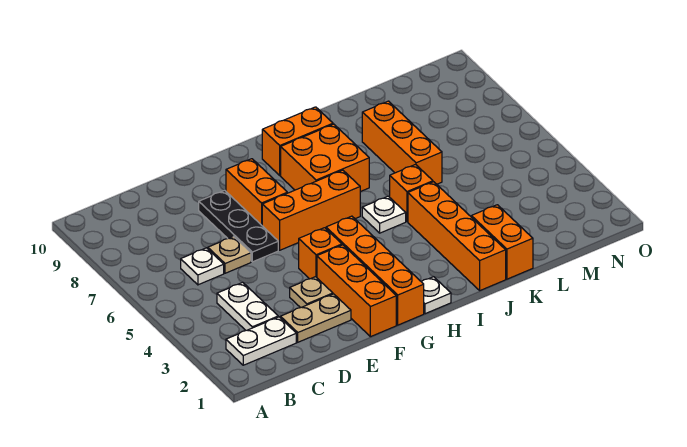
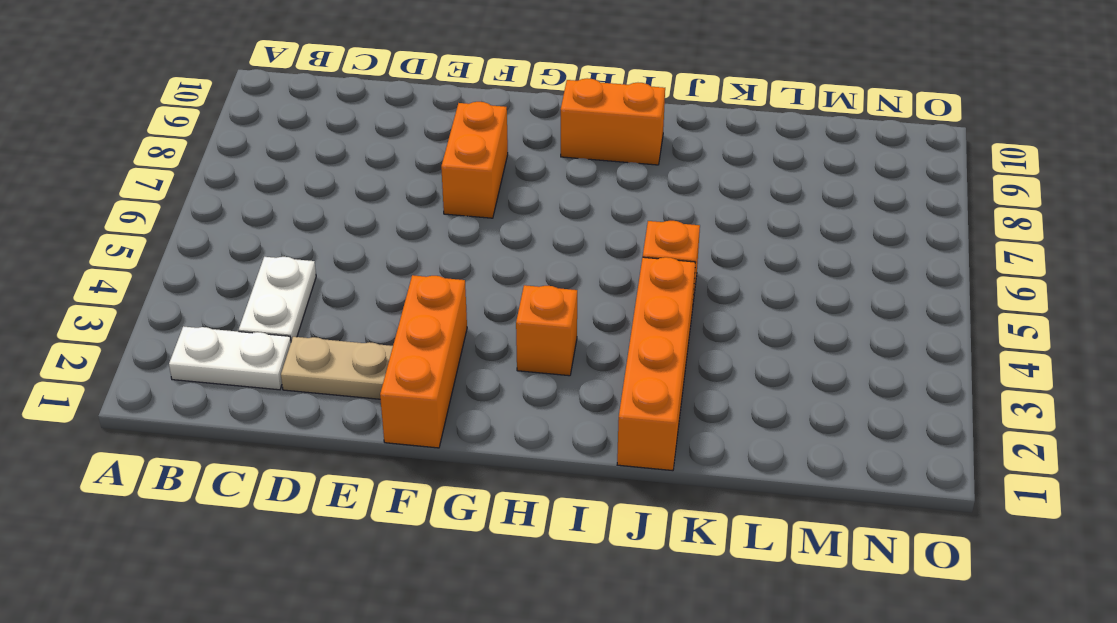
orange brick H3 level 1 -> orange brick F4 level 1
none -> white plate C6 level 1
none -> tan plate D6 level 1
none -> tan plate E3 level 1

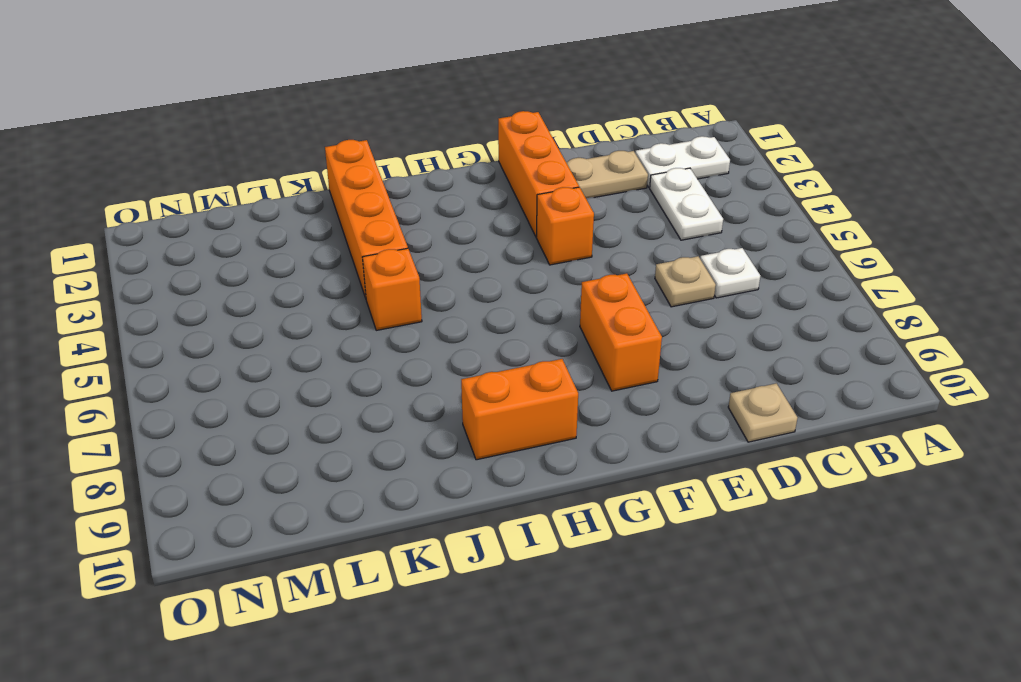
tan plate D10 level 1 -> tan plate E3 level 1
none -> black plate E6:E8 level 1
none -> orange brick F6:H6 level 1
none -> orange brick G1:G4 level 1

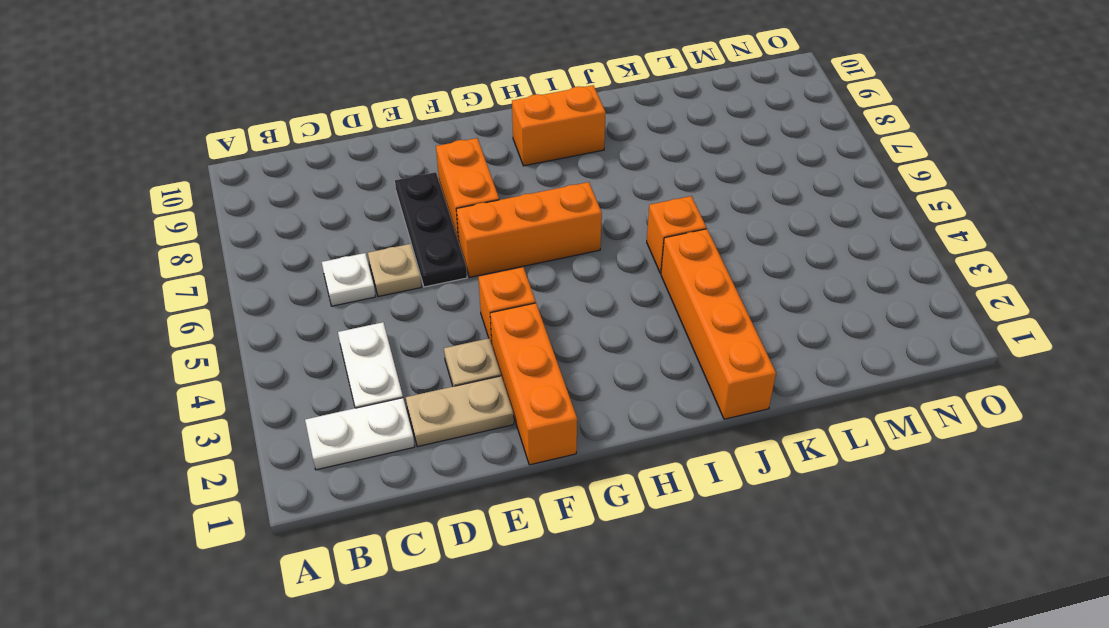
none -> orange brick G1:G4 level 1
none -> white plate H1 level 1
none -> orange brick H7:I8 level 1

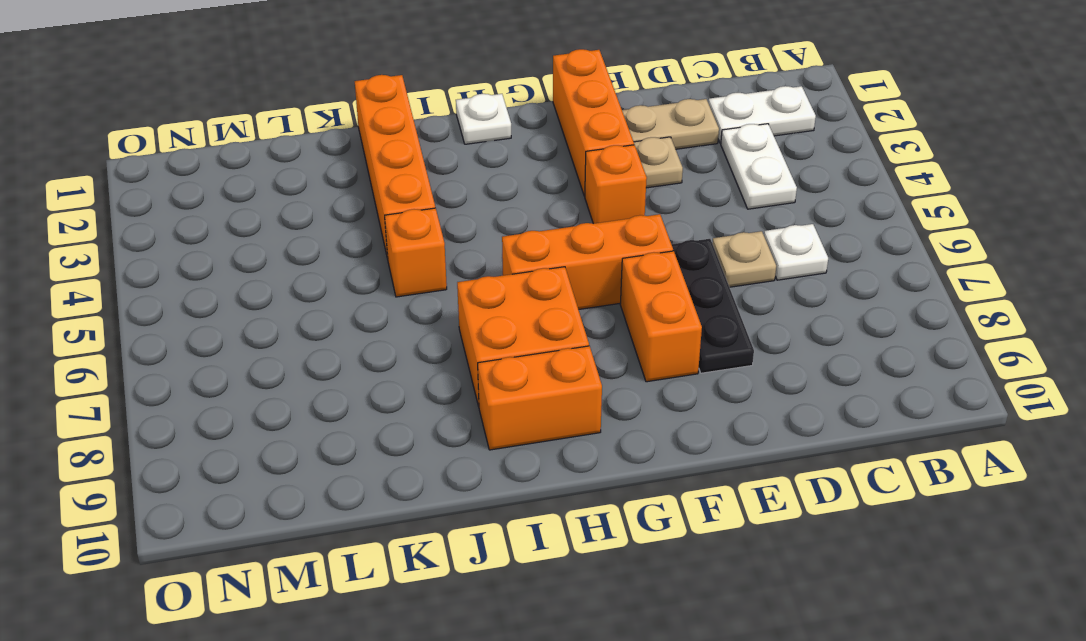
none -> orange brick G1:G4 level 1
none -> white plate I5 level 1
none -> orange brick K1:K2 level 1

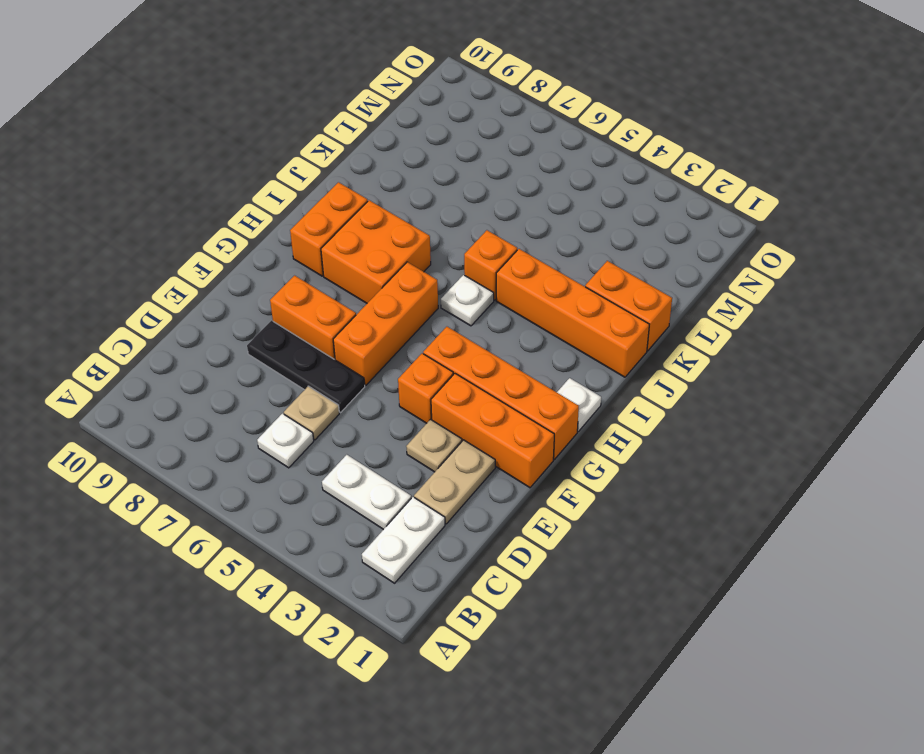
none -> orange brick K6:K8 level 1

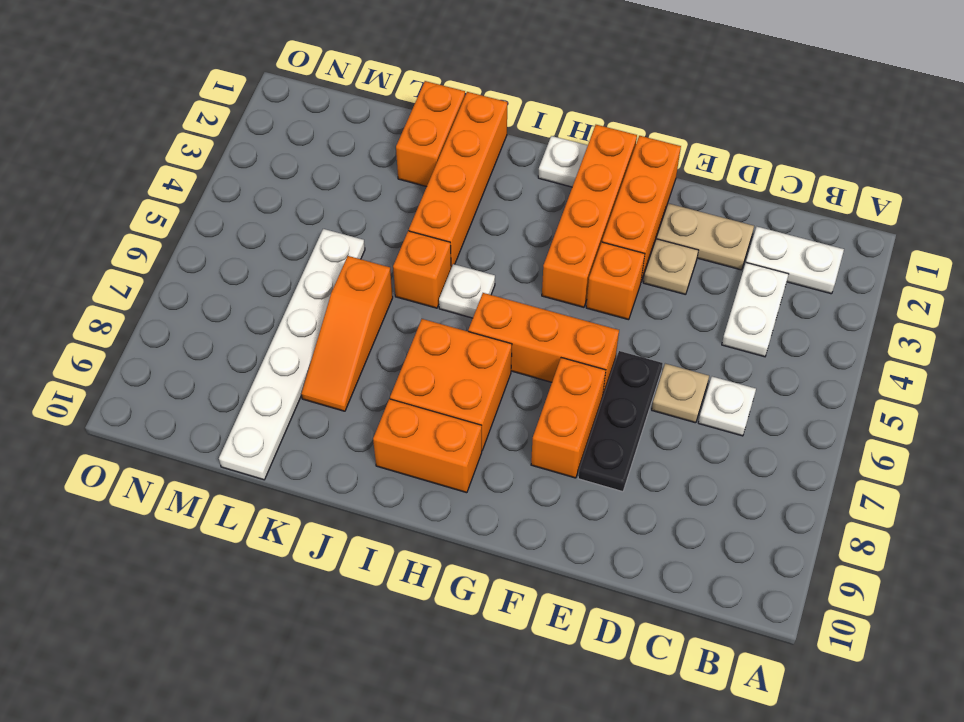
orange slope K6:K8 level 1 top 6 -> orange brick K6:K8 level 1
white plate L5:L10 level 1 -> none

